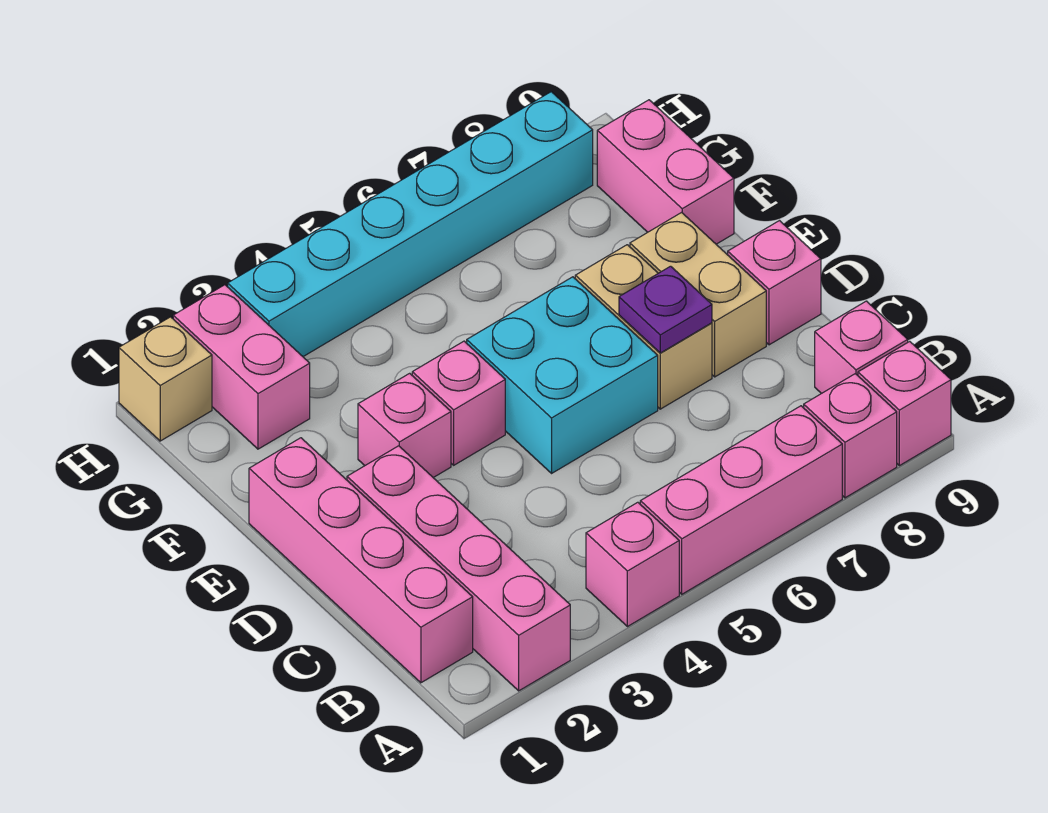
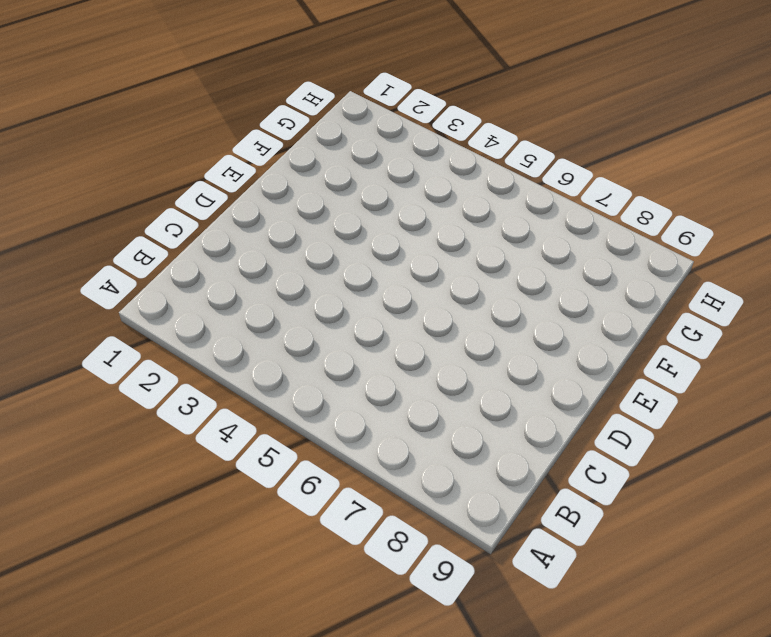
none -> pink brick A2:D2 level 1
none -> pink brick A4 level 1
none -> pink brick A5:A7 level 1

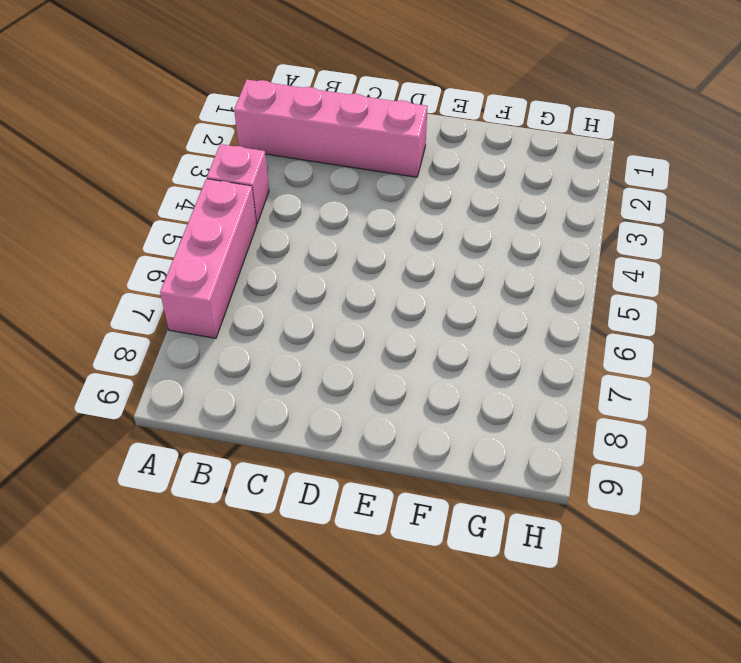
none -> pink brick A8 level 1
none -> pink brick A9 level 1
none -> pink brick B1:E1 level 1

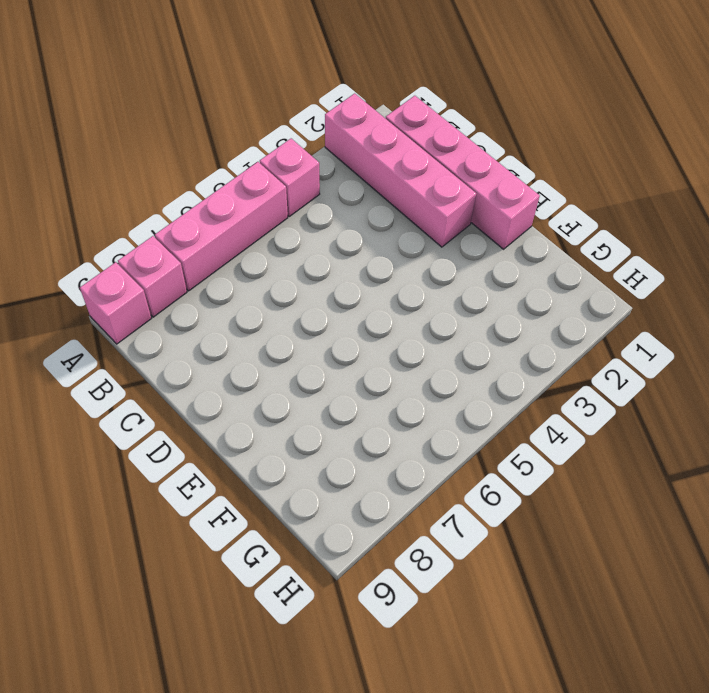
none -> pink brick B9 level 1
none -> cyan brick D5:E6 level 1
none -> tan brick D7:E7 level 1

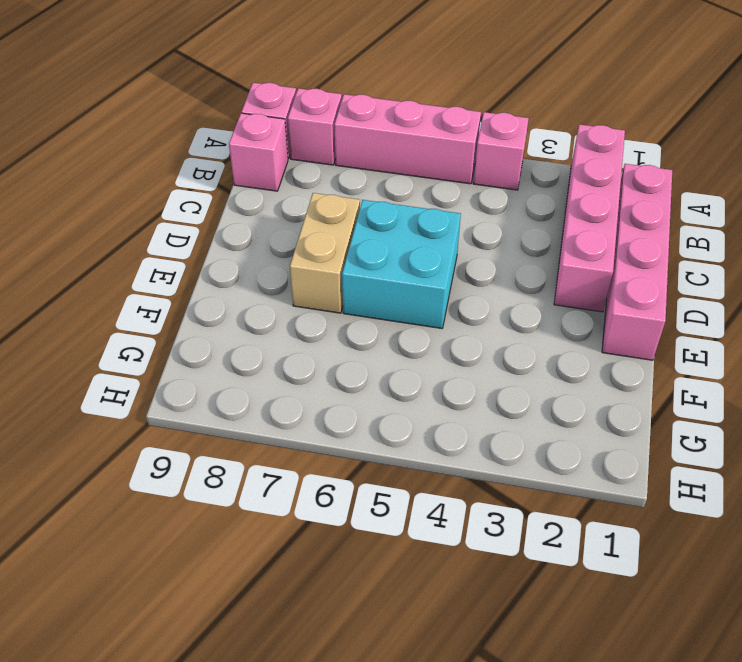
none -> tan brick D8:E8 level 1
none -> pink brick D9 level 1
none -> pink brick E3 level 1

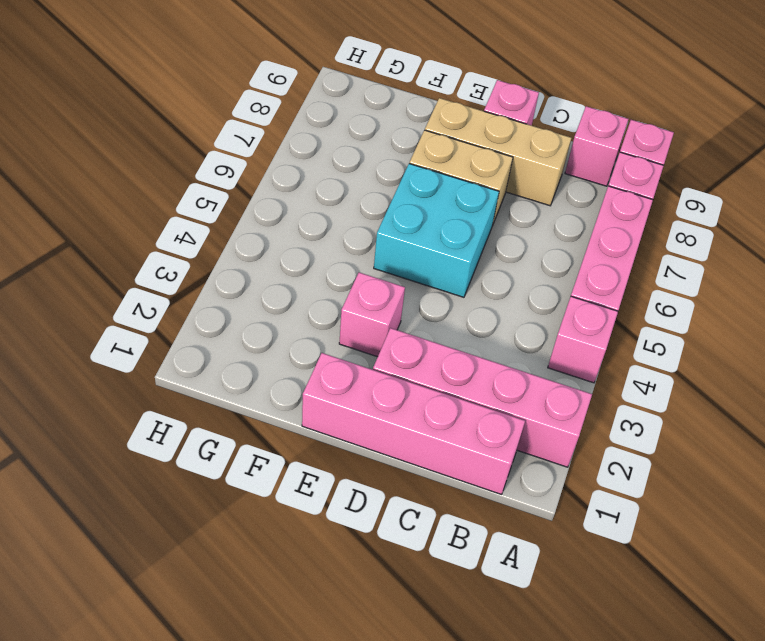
tan brick C8:E8 level 1 -> tan brick D8:E8 level 1
none -> pink brick E4 level 1
none -> pink brick F9:G9 level 1
none -> pink brick G2:H2 level 1

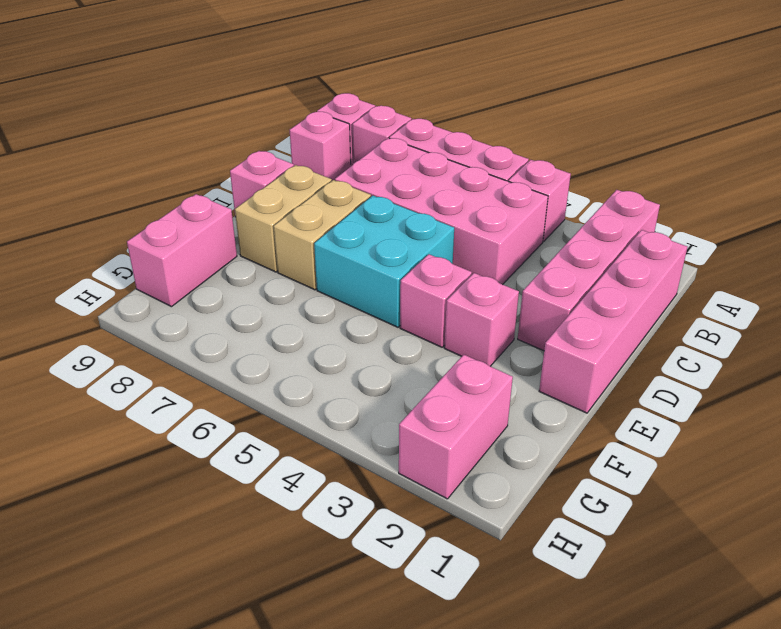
pink brick B4:C7 level 1 -> none
none -> tan brick H1 level 1
none -> cyan brick H3:H8 level 1
none -> purple plate D7 level 2

